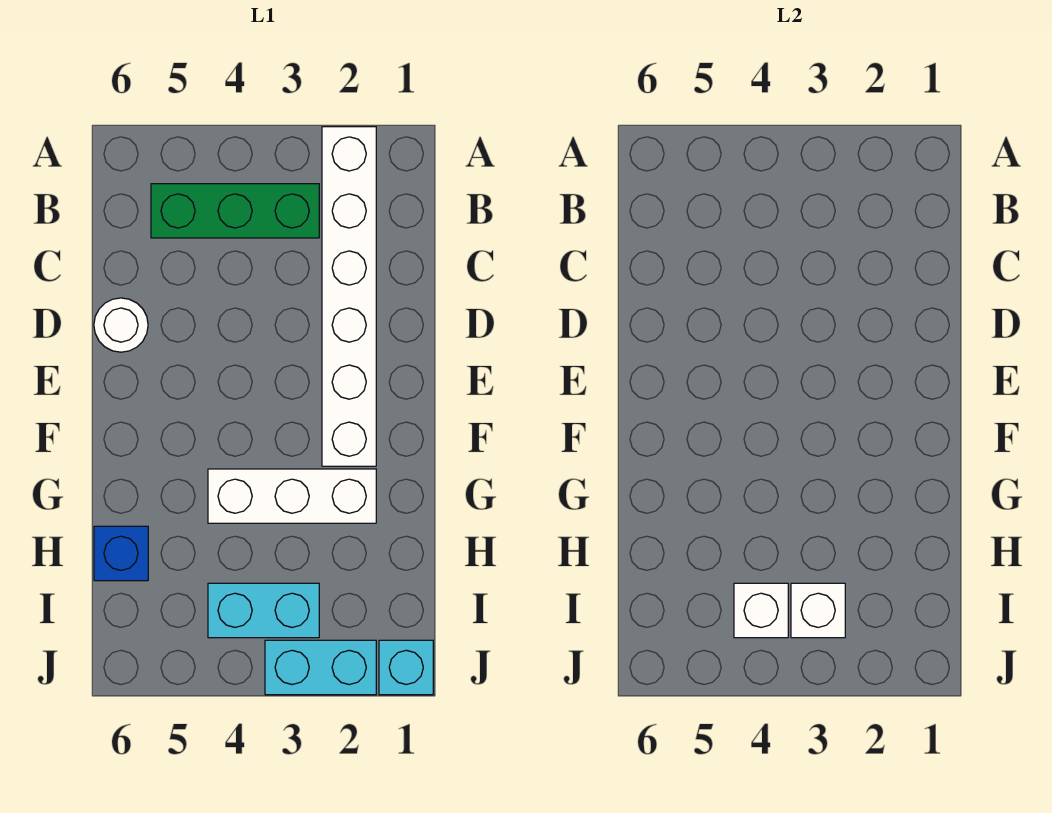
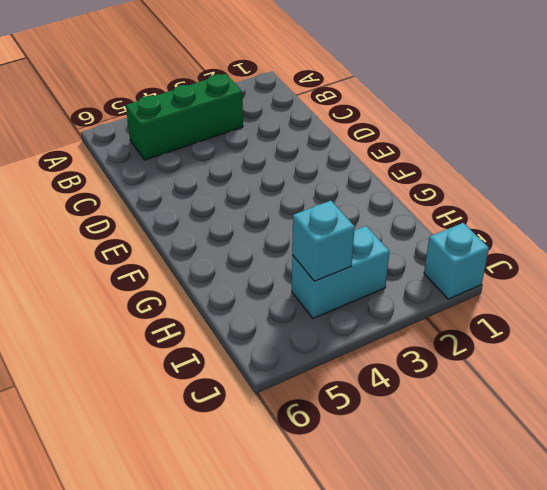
cyan brick I4 level 2 -> white brick I4 level 2
none -> white brick A2:F2 level 1
none -> white round brick D6 level 1

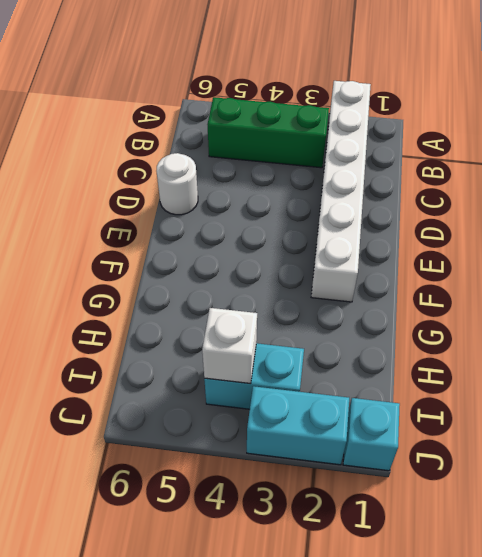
none -> white brick G2:G4 level 1
none -> blue brick H6 level 1

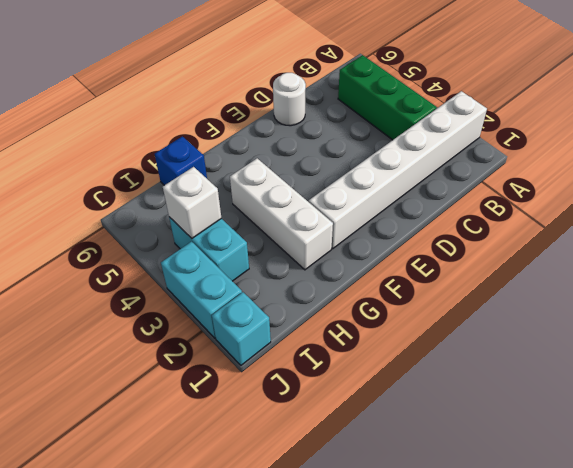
none -> white brick I3 level 2

